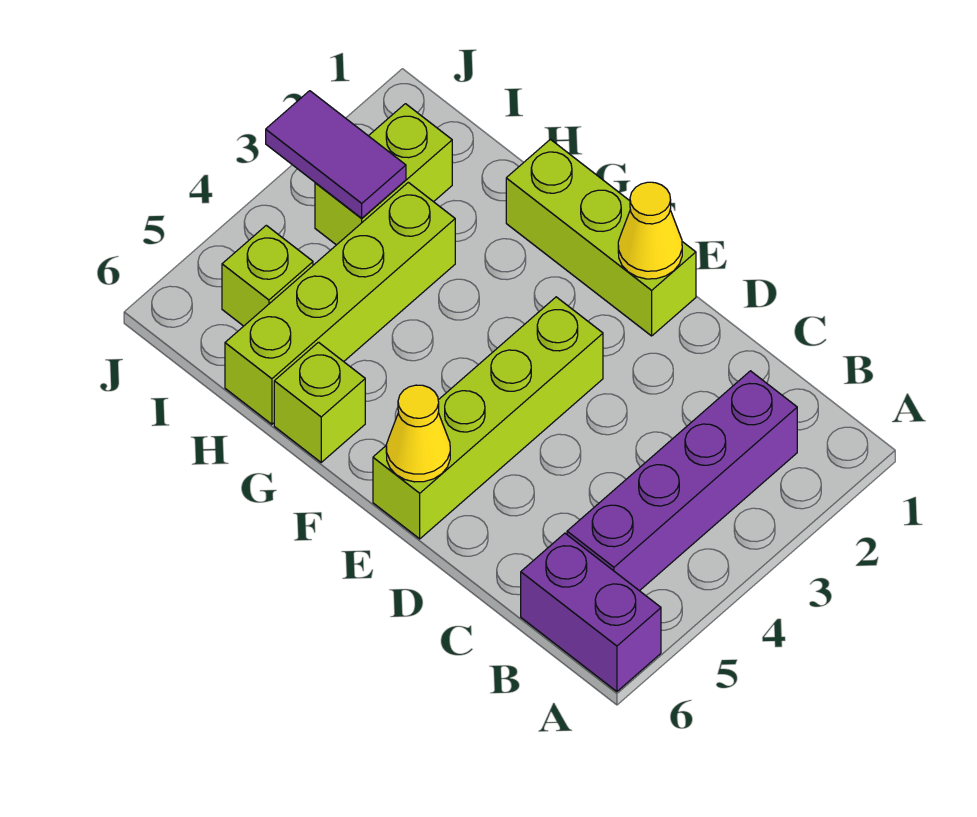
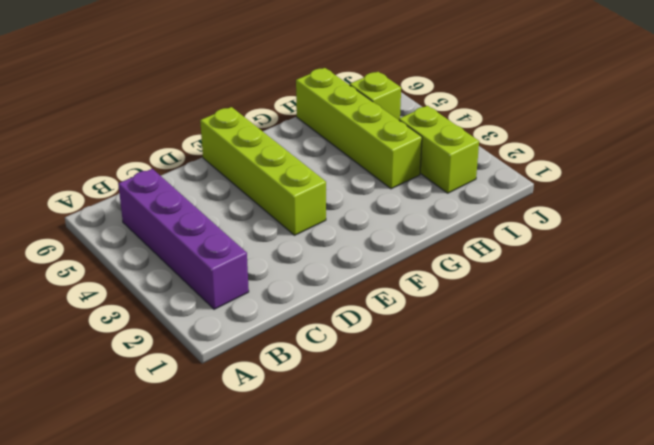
none -> purple brick A6:B6 level 1
none -> lime brick E1:G1 level 1

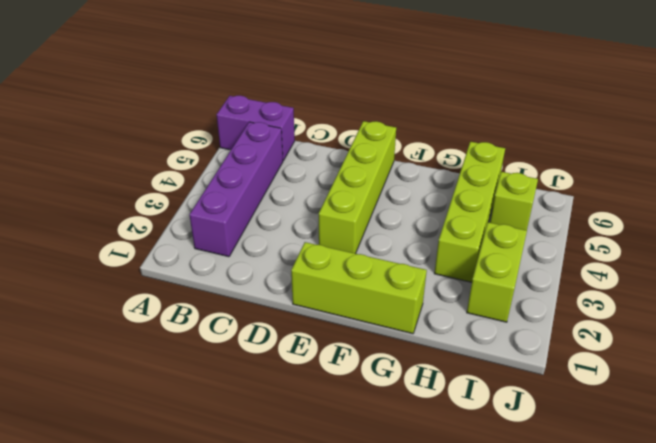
none -> lime brick G6 level 1
none -> yellow cone E1 level 2

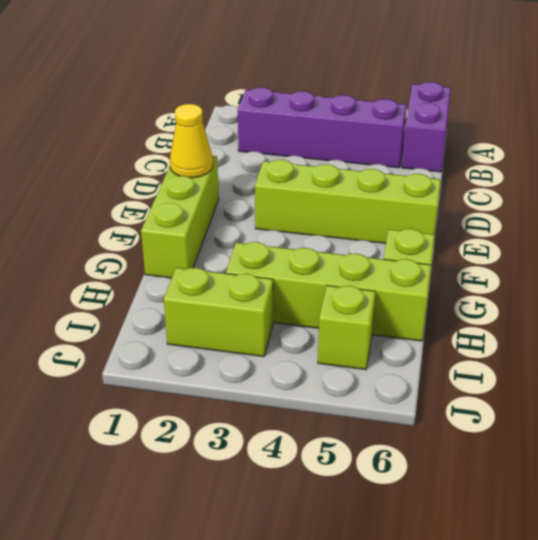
none -> yellow cone E6 level 2
none -> purple tile I3:J3 level 2

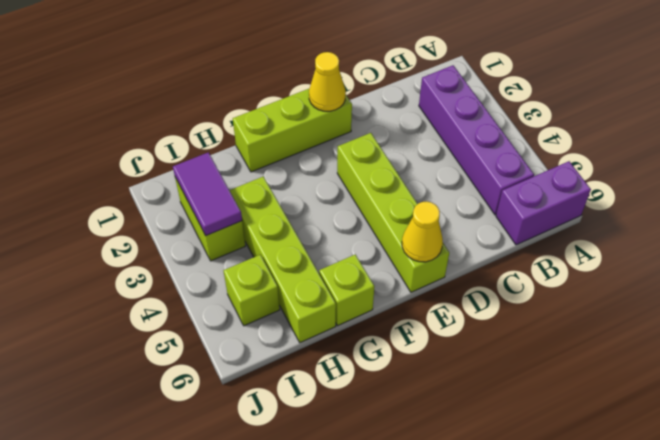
purple tile I2:I3 level 2 -> purple tile I3:J3 level 2

